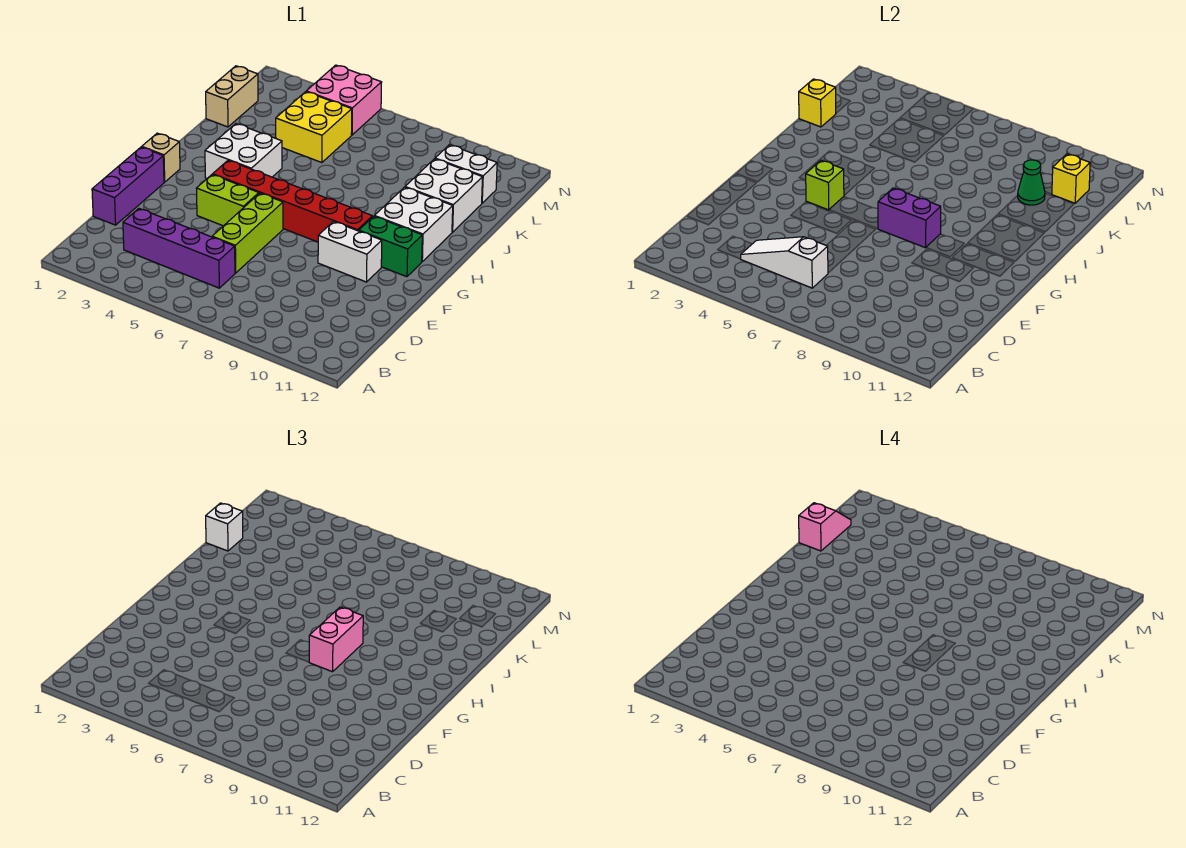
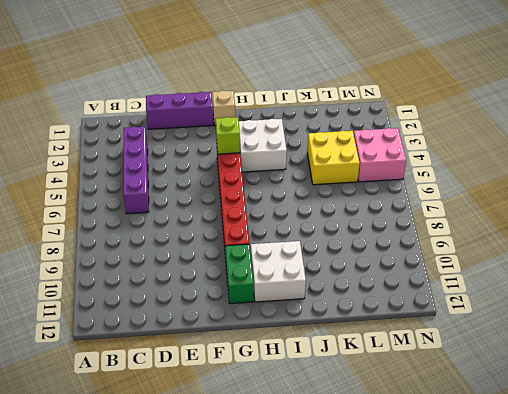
none -> lime brick D6:F6 level 1
none -> lime brick F4:F5 level 1
none -> white brick F9:F10 level 1

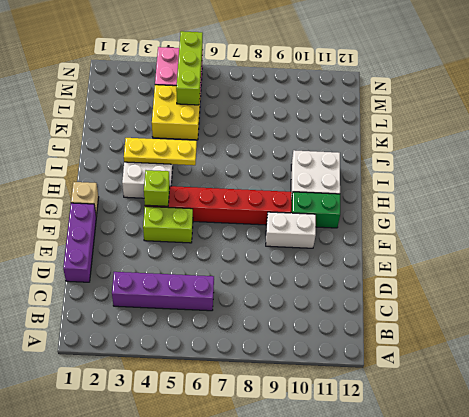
yellow plate I3:I5 level 2 -> none
lime brick L5:N5 level 2 -> lime brick D6:F6 level 1
none -> white brick J10:K11 level 1
none -> tan brick K1:L1 level 1
none -> white brick L10:L11 level 1

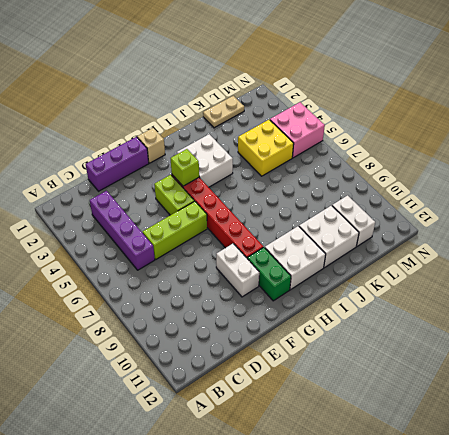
tan plate K1:L1 level 1 -> tan brick K1:L1 level 1
none -> white slope C4:C6 level 2 top 6
none -> purple brick G7:G8 level 2
none -> yellow brick K1 level 2

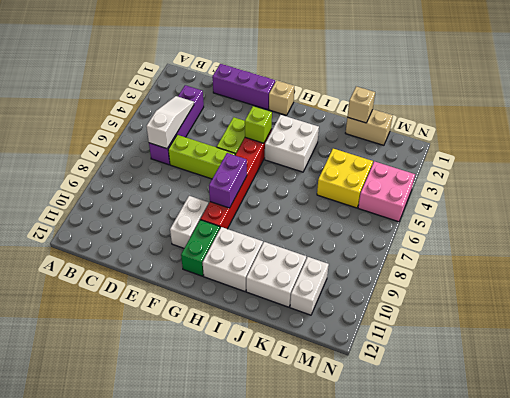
tan brick K1 level 2 -> yellow brick K1 level 2
none -> green cone K10 level 2
none -> yellow brick L11 level 2
none -> pink brick G8:H8 level 3

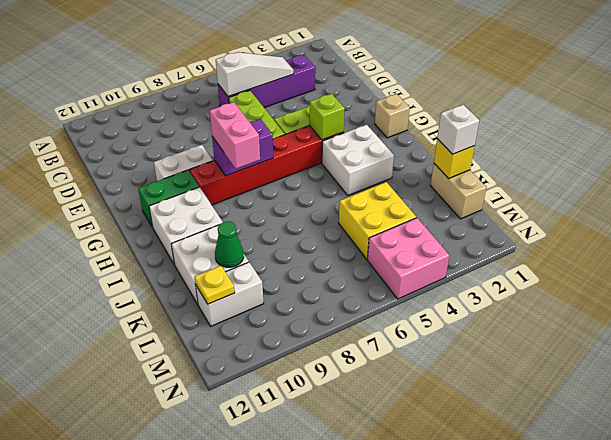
yellow plate L11 level 2 -> yellow brick L11 level 2
none -> purple brick D1:F1 level 1
none -> pink slope K1:L1 level 4 top K

